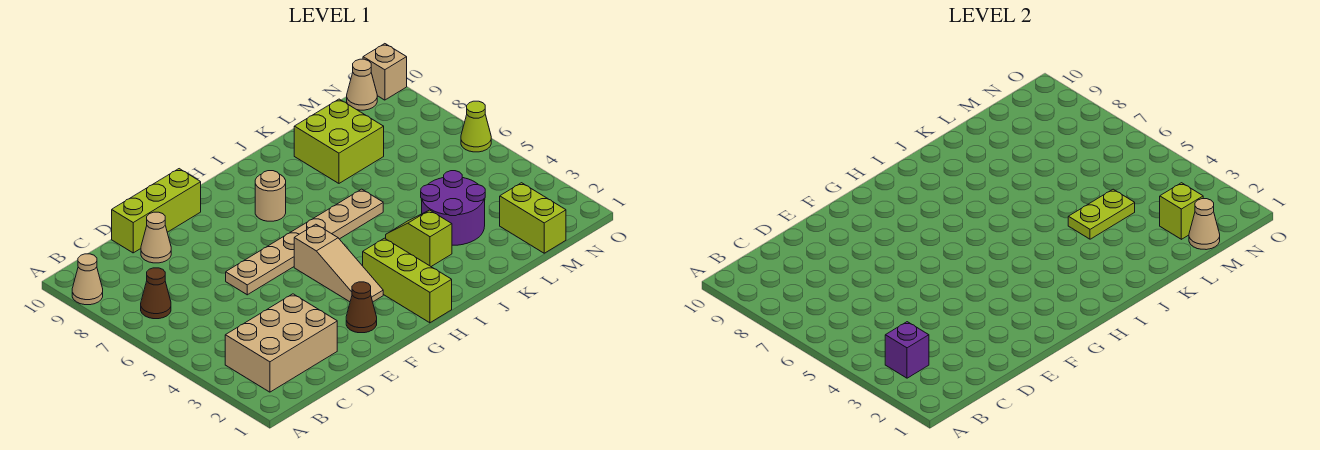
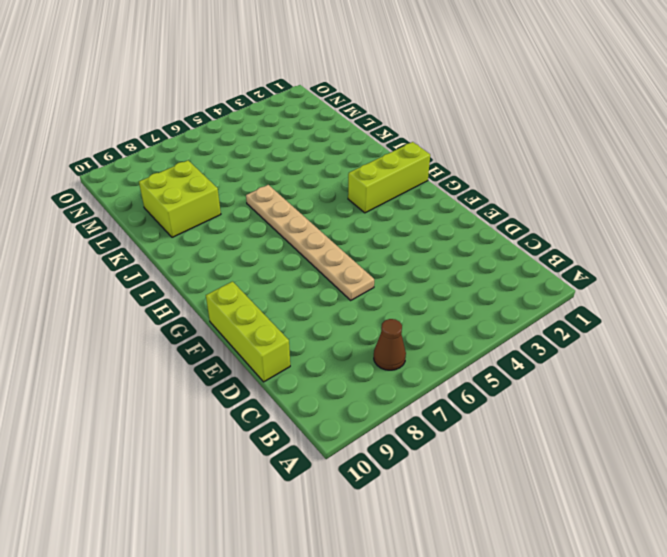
none -> tan cone A9 level 1
none -> tan brick B2:D3 level 1
none -> tan cone D9 level 1

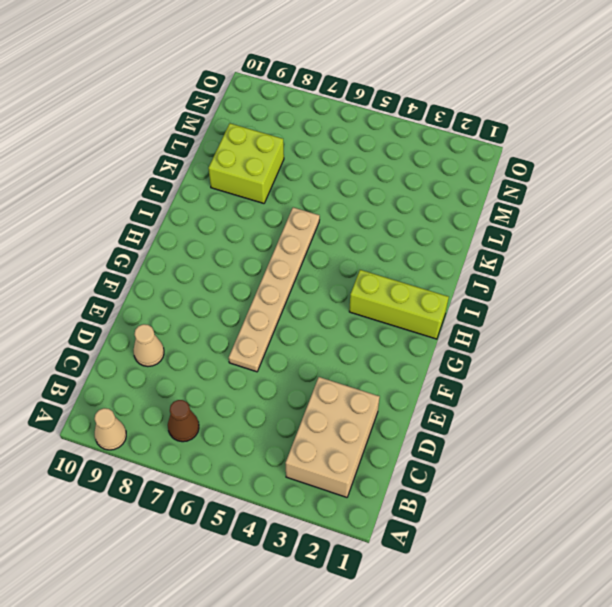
none -> lime brick D10:F10 level 1
none -> brown cone F2 level 1
none -> tan slope G3:G5 level 1 top 5

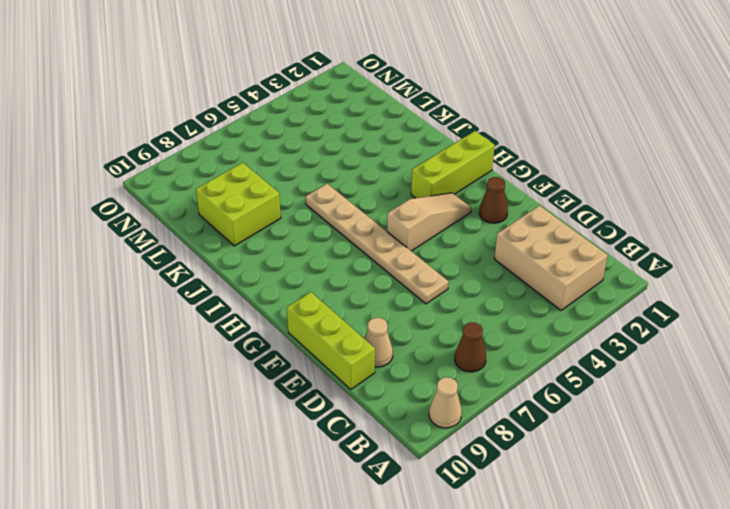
none -> tan round brick H8 level 1
none -> lime slope J3:J4 level 1 top 3
none -> purple round brick K3:L4 level 1

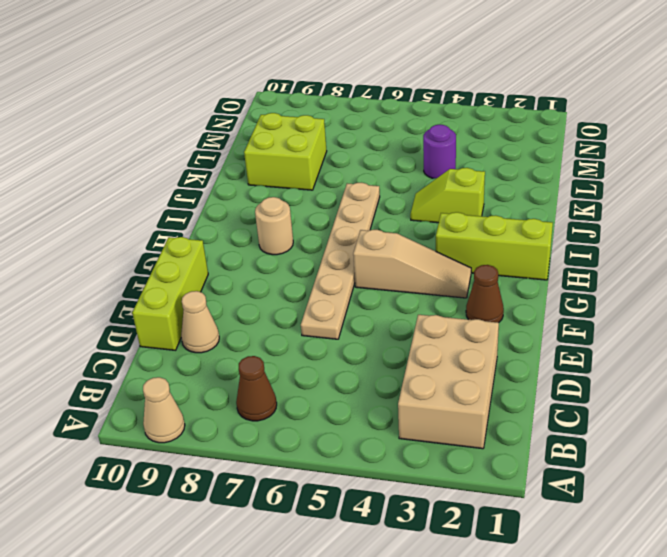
purple round brick L4 level 1 -> purple round brick K3:L4 level 1
none -> lime brick M1:M2 level 1
none -> tan cone N10 level 1
none -> lime cone O6 level 1

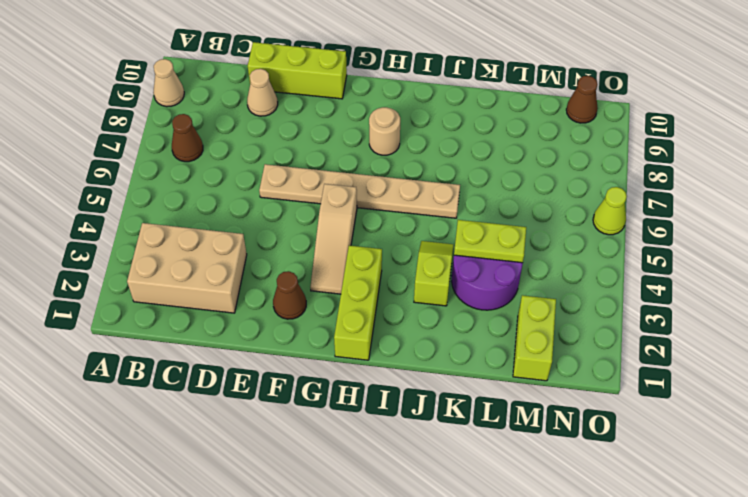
brown cone N10 level 1 -> tan cone N10 level 1
none -> lime brick K8:L9 level 1
none -> tan brick O10 level 1
none -> purple brick B3 level 2

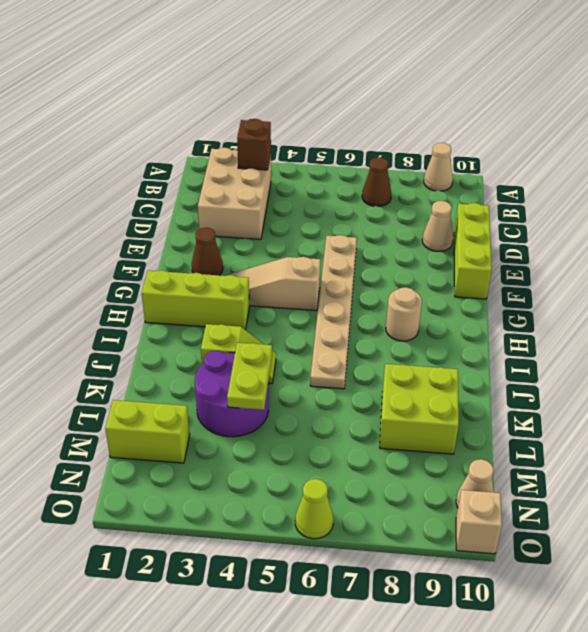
brown brick B3 level 2 -> purple brick B3 level 2
none -> tan cone M1 level 2
none -> lime brick M2 level 2

